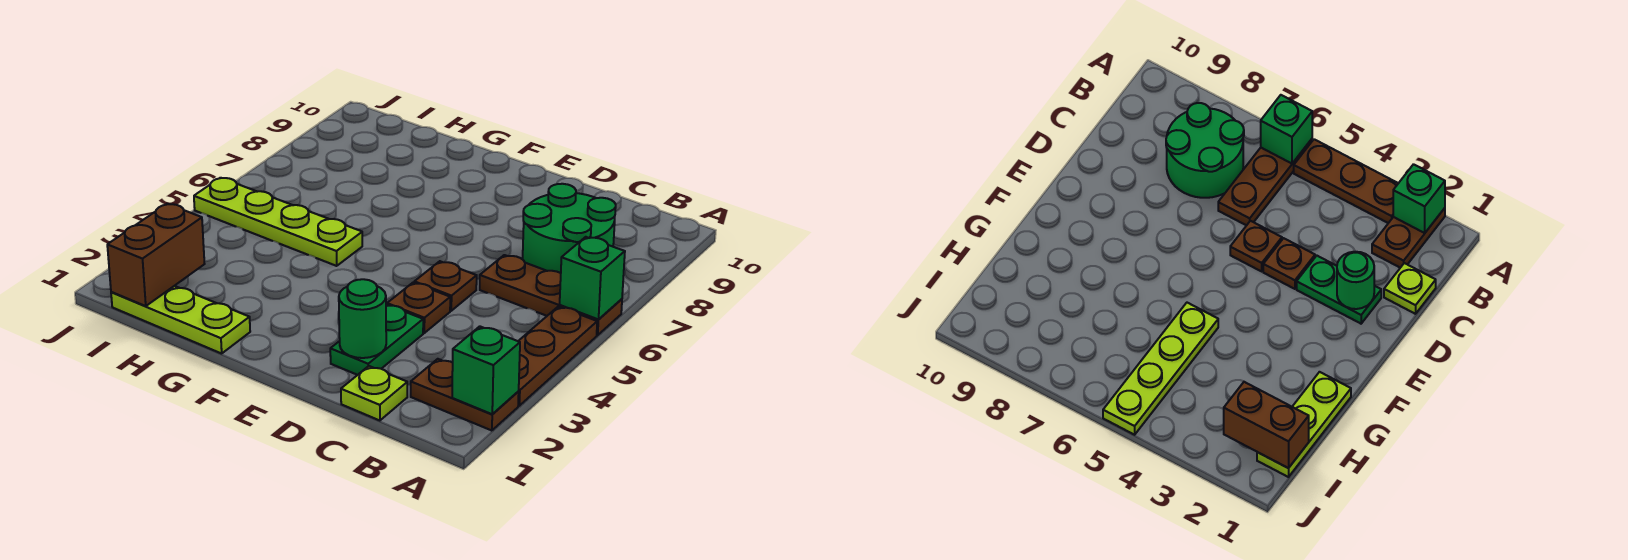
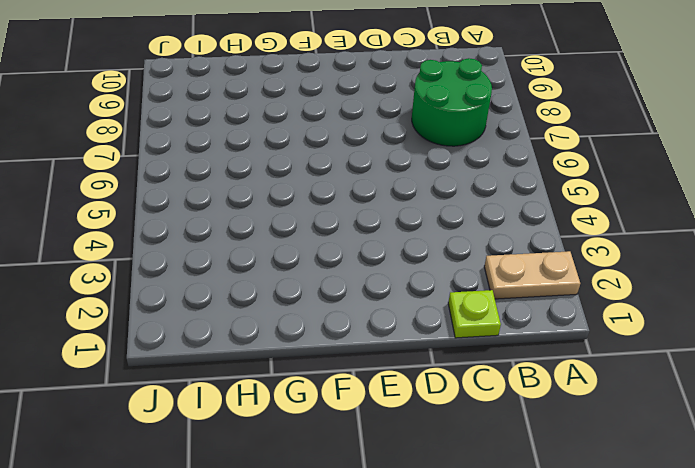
tan plate A2:B2 level 1 -> brown plate A2:B2 level 1
none -> brown plate A3:A5 level 1
none -> brown plate A6:C6 level 1
none -> green plate D2:D3 level 1

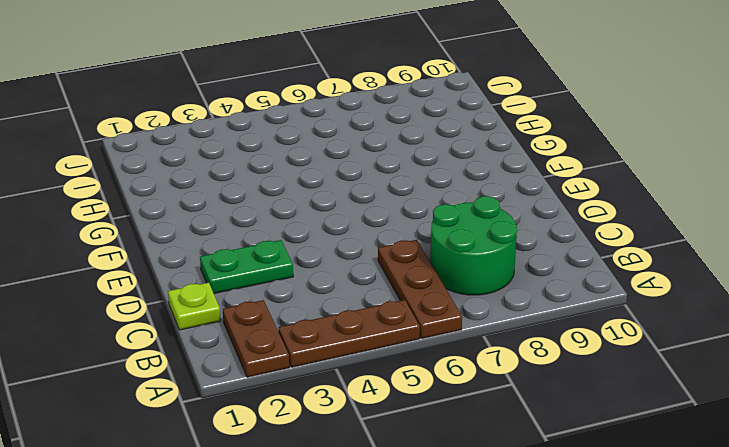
none -> brown plate D4 level 1
none -> brown plate D5 level 1
none -> lime plate G1:I1 level 1

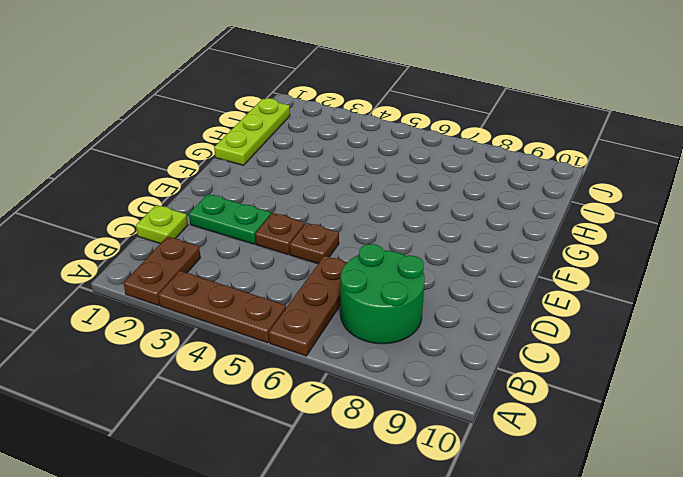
none -> lime plate G5:J5 level 1
none -> green brick A2 level 2
none -> green brick A6 level 2

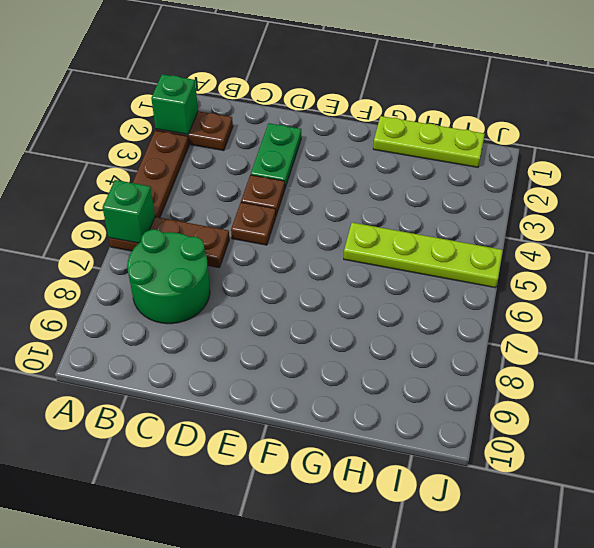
none -> lime plate C1 level 1
none -> green round brick D2 level 2
none -> brown brick I1:I2 level 2

